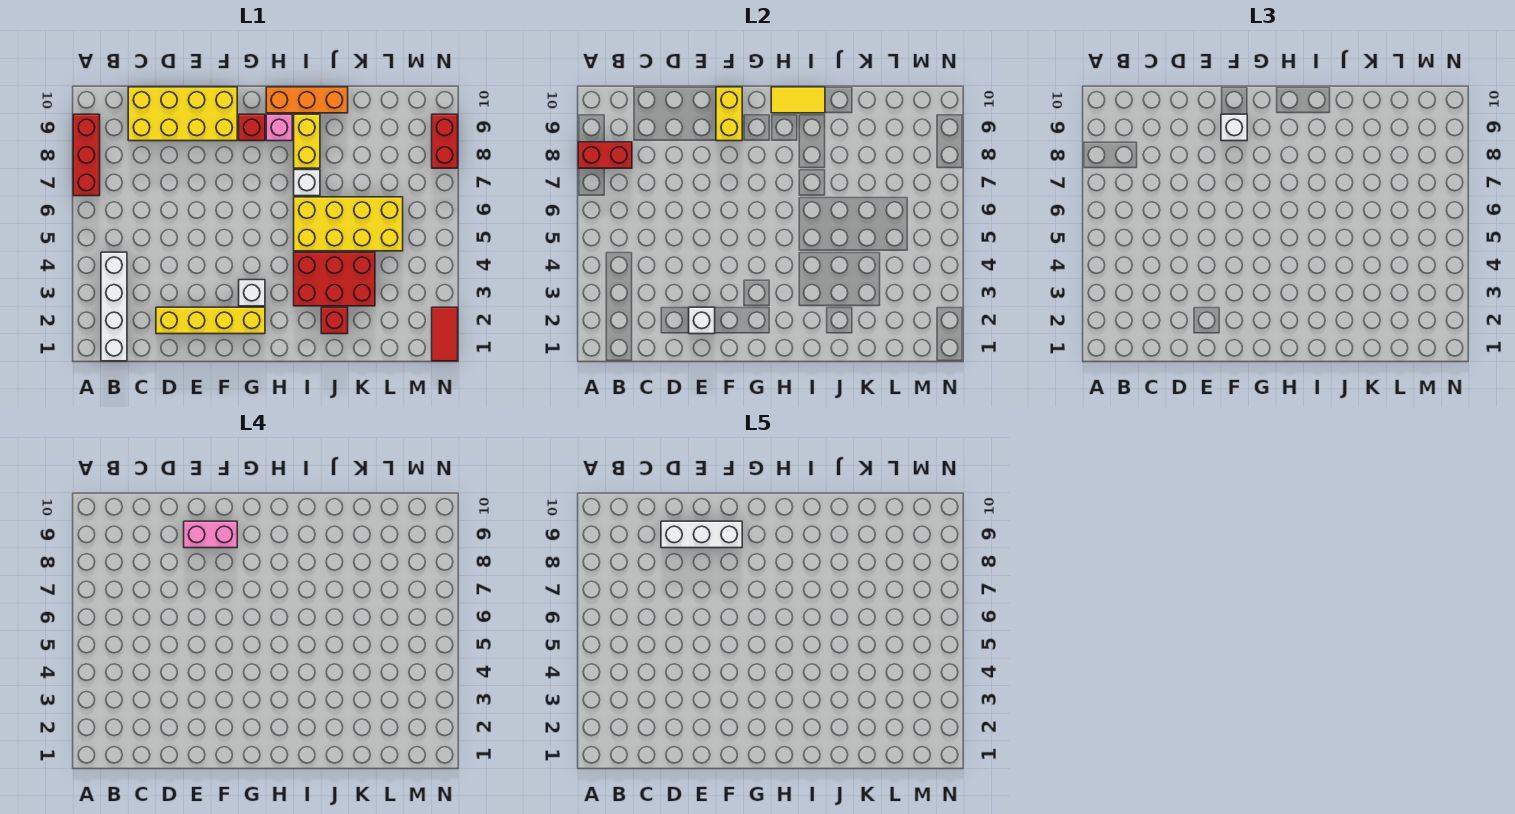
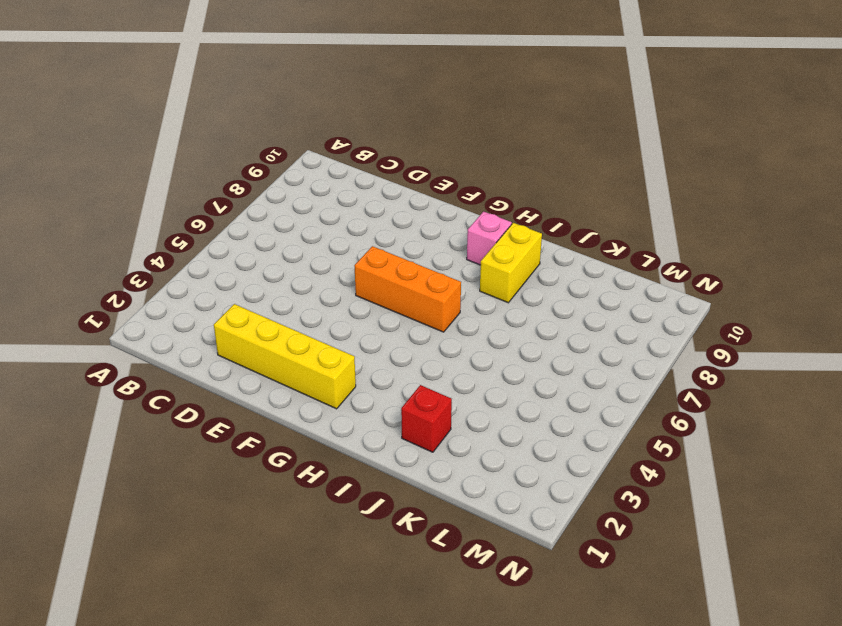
orange brick F6:H6 level 1 -> orange brick H10:J10 level 1
none -> red brick A7:A9 level 1
none -> white brick B1:B4 level 1
none -> yellow brick C9:F10 level 1

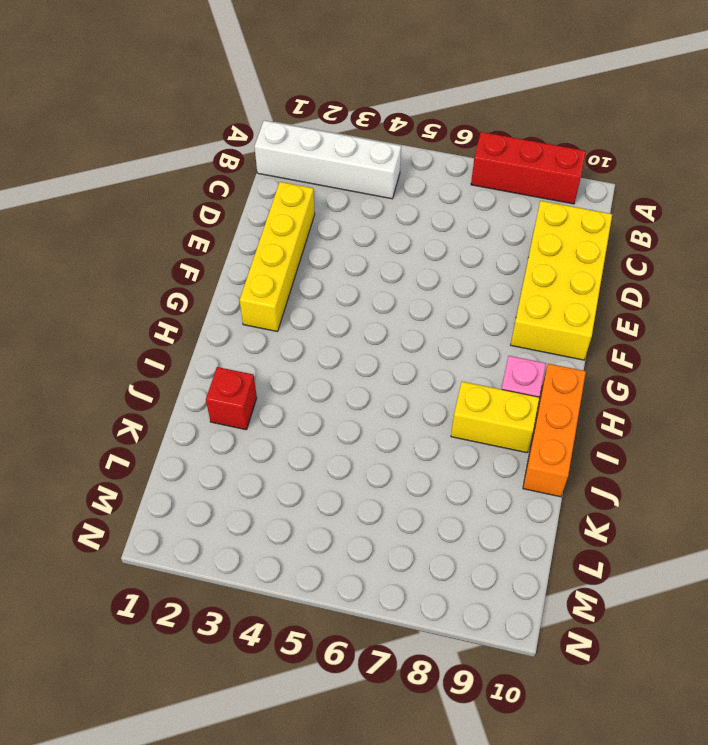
none -> white brick G3 level 1
none -> red brick G9 level 1
none -> red brick I3:K4 level 1

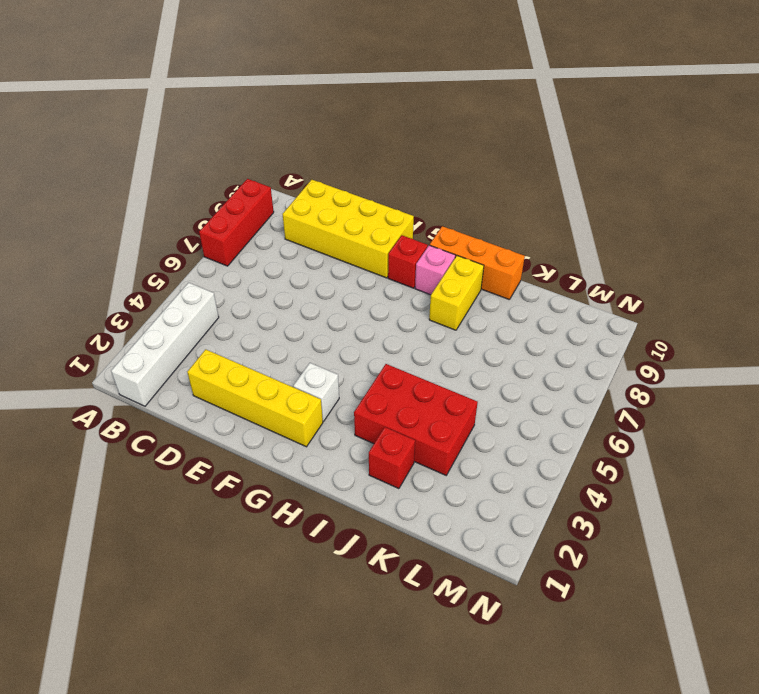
none -> yellow brick I5:L6 level 1
none -> white brick I7 level 1
none -> red tile N1:N2 level 1

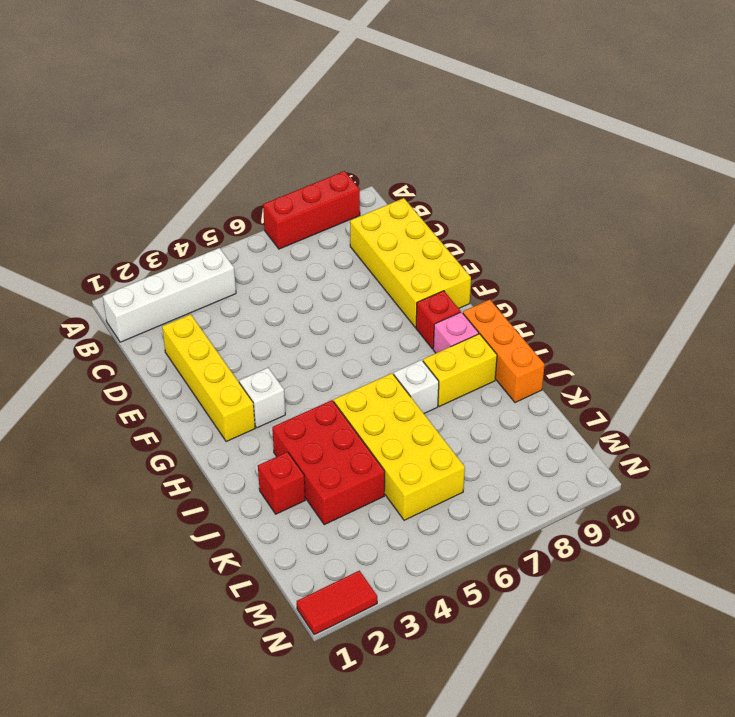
none -> red brick N8:N9 level 1
none -> red brick A8:B8 level 2
none -> white brick E2 level 2

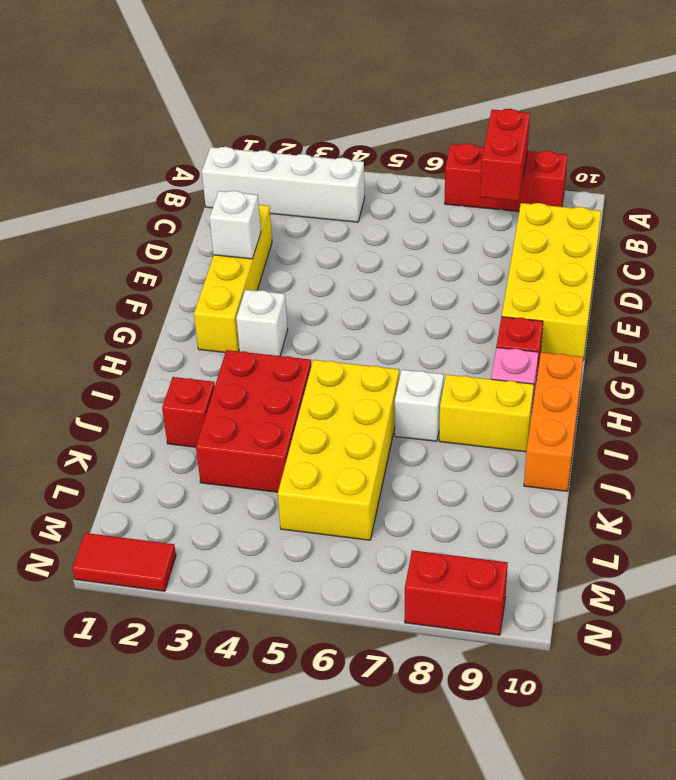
none -> yellow brick F9:F10 level 2
none -> yellow tile H10:I10 level 2
none -> white brick F9 level 3

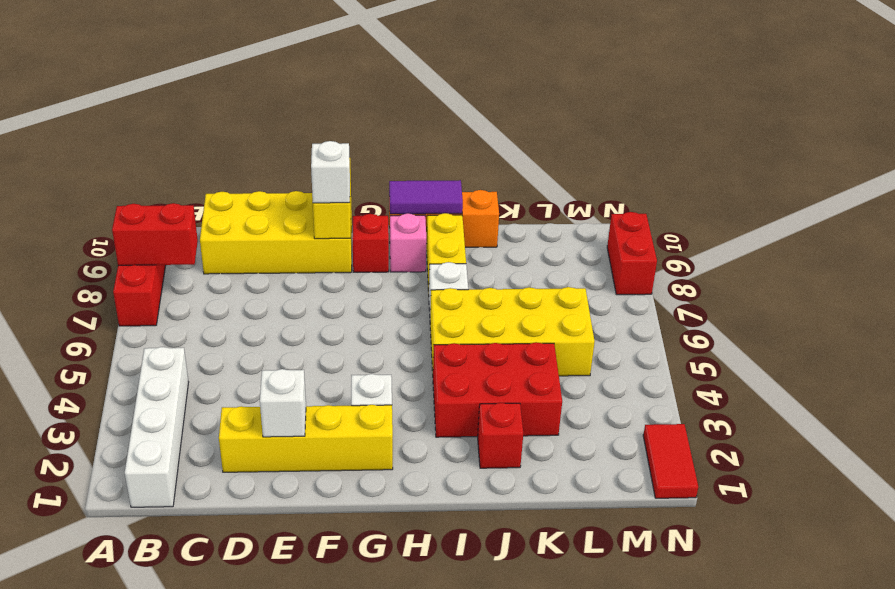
purple tile H10:I10 level 2 -> yellow tile H10:I10 level 2
none -> pink brick E9:F9 level 4
none -> white brick D9:F9 level 5

